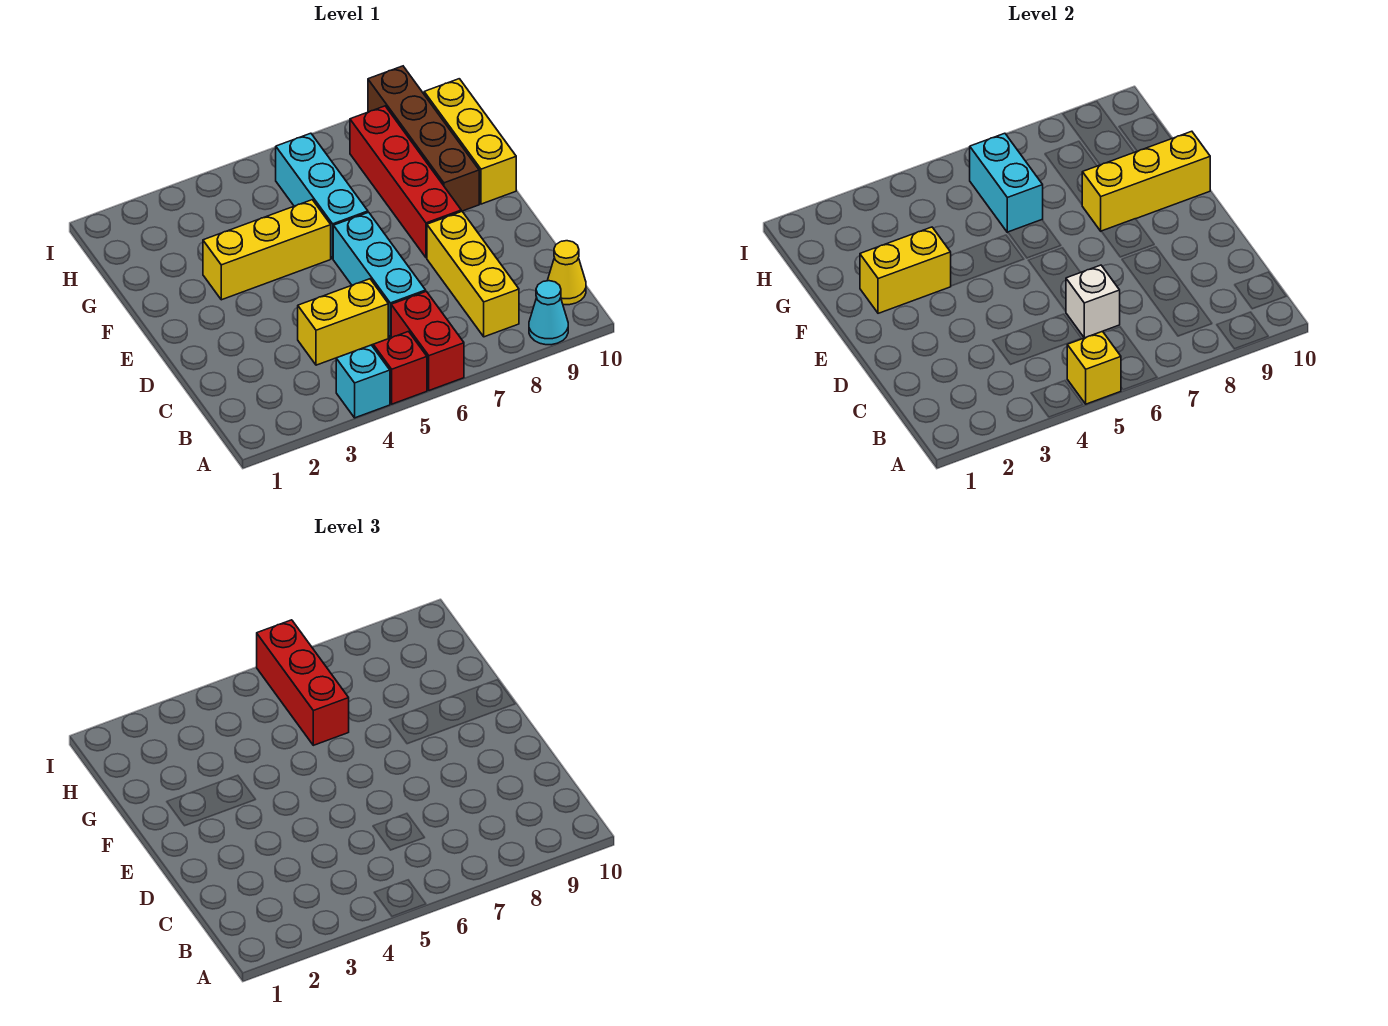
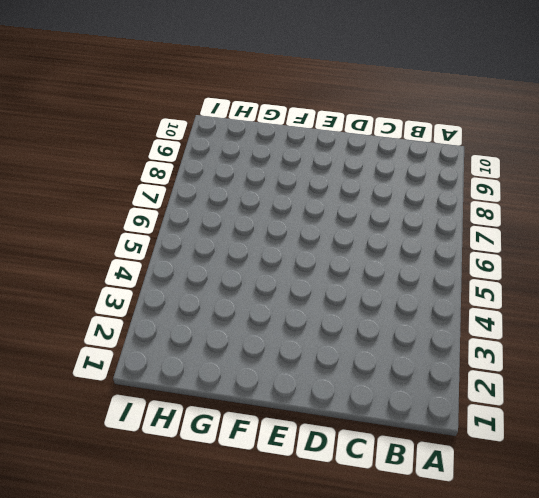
none -> cyan brick A4 level 1
none -> red brick A5 level 1
none -> red brick A6:B6 level 1

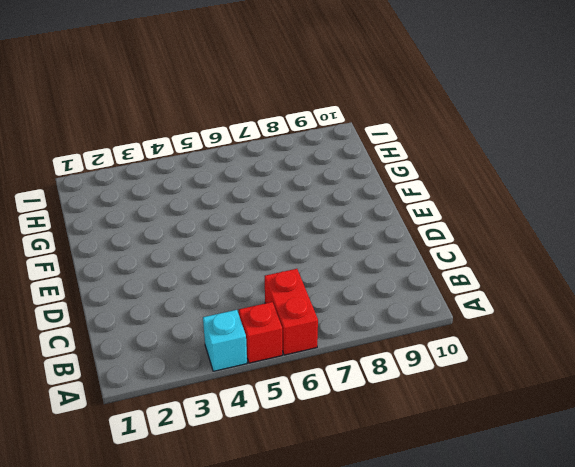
none -> cyan cone A9 level 1
none -> yellow brick B8:D8 level 1
none -> yellow cone B10 level 1

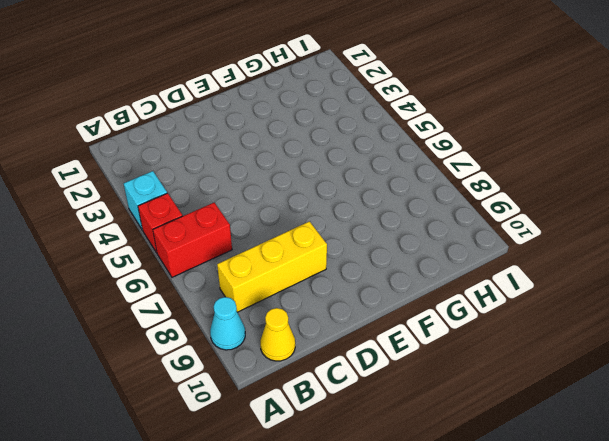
none -> yellow brick C4:C5 level 1
none -> cyan brick C6:E6 level 1
none -> red brick E8:H8 level 1

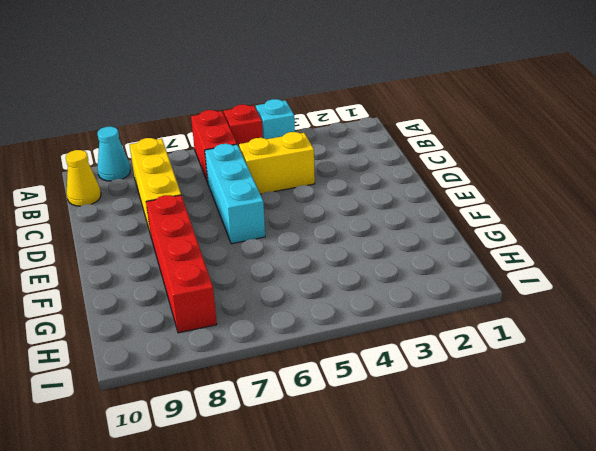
none -> yellow brick F3:F5 level 1
none -> cyan brick F6:H6 level 1
none -> brown brick F9:I9 level 1

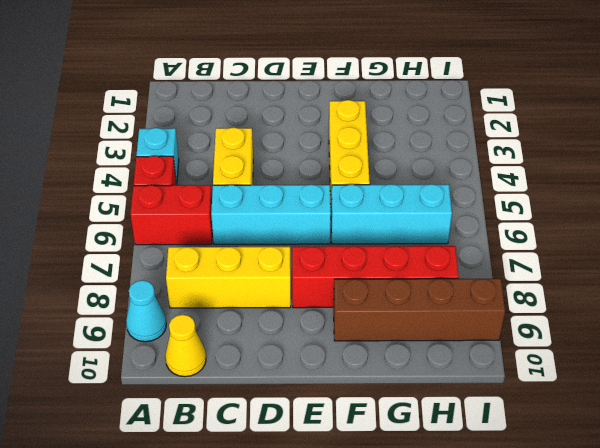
none -> yellow brick F10:H10 level 1
none -> yellow brick A5 level 2
none -> white brick C6 level 2

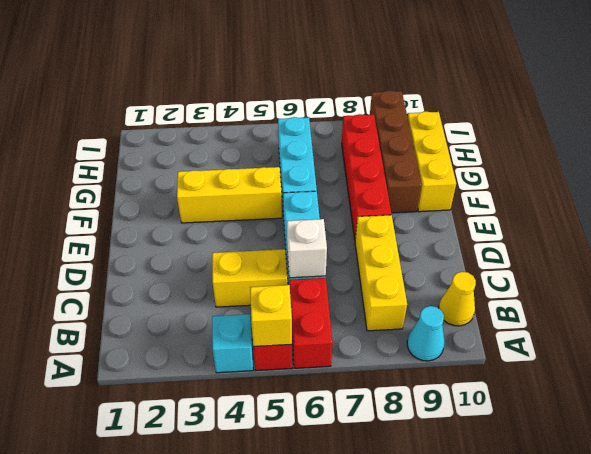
none -> yellow brick F2:F3 level 2
none -> yellow brick F8:F10 level 2
none -> cyan brick G6:H6 level 2

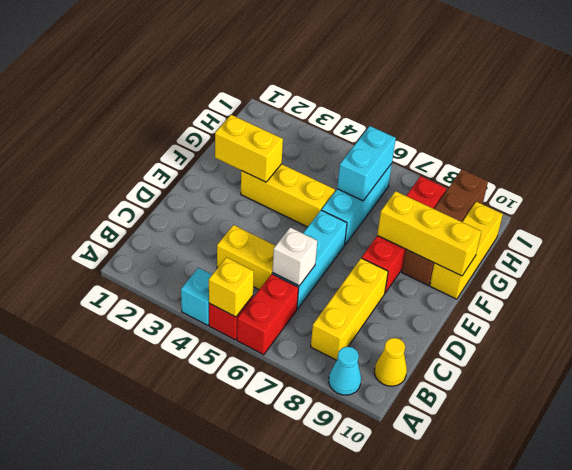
none -> red brick G6:I6 level 3

